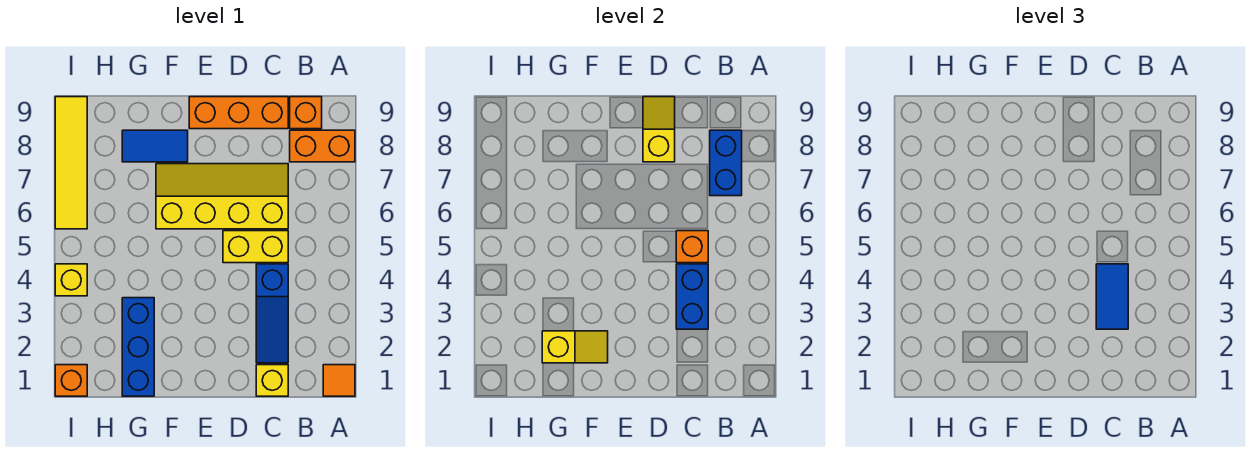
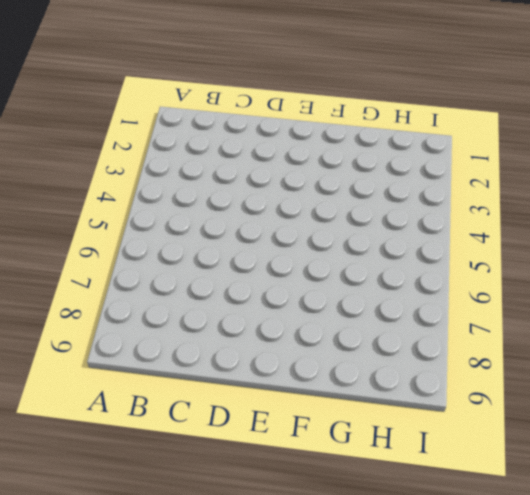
none -> orange tile A1 level 1
none -> orange brick A8:B8 level 1
none -> orange brick B9 level 1

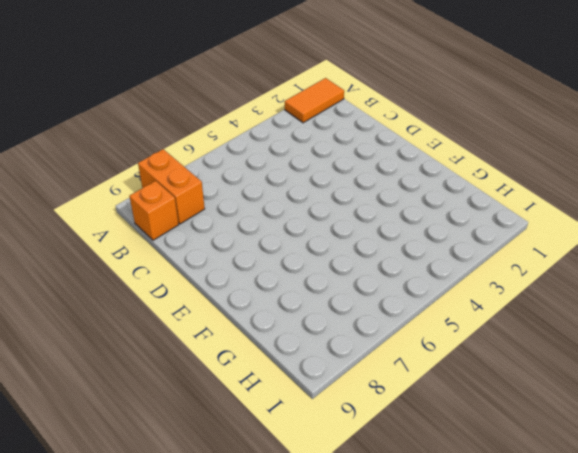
orange tile A1:A2 level 1 -> orange tile A1 level 1
none -> yellow brick C1 level 1
none -> blue slope C2:C4 level 1 top 4
none -> yellow brick C5:D5 level 1

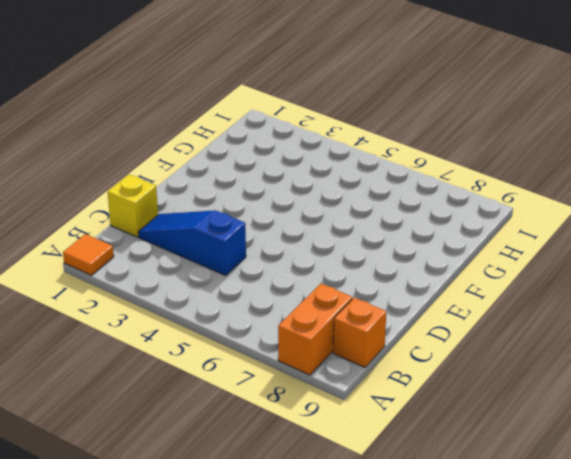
none -> yellow brick C5:D5 level 1
none -> yellow slope C6:F7 level 1 top 6
none -> orange brick C9:E9 level 1

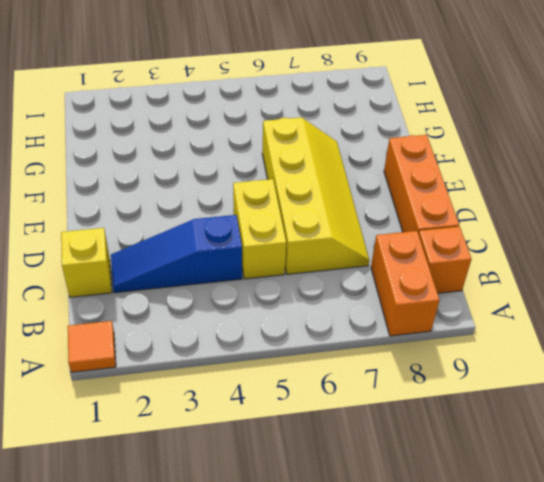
none -> blue tile F8:G8 level 1
none -> blue brick G1:G3 level 1
none -> orange brick I1 level 1

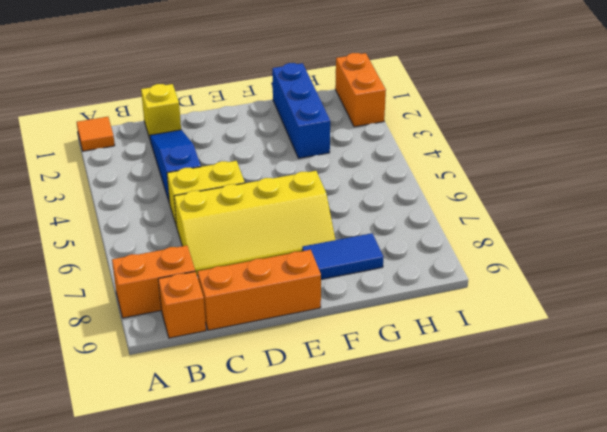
orange brick I1:I2 level 1 -> orange brick I1 level 1
none -> yellow brick I4 level 1
none -> yellow tile I6:I9 level 1
none -> blue brick B7:B8 level 2

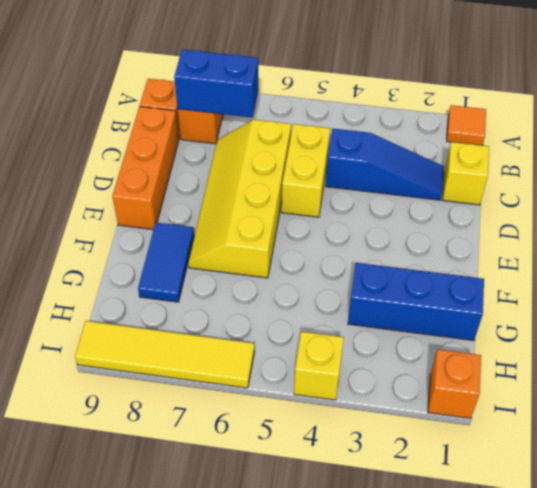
none -> blue brick C3:C4 level 2
none -> orange brick C5 level 2
none -> yellow slope D8:D9 level 2 top 8

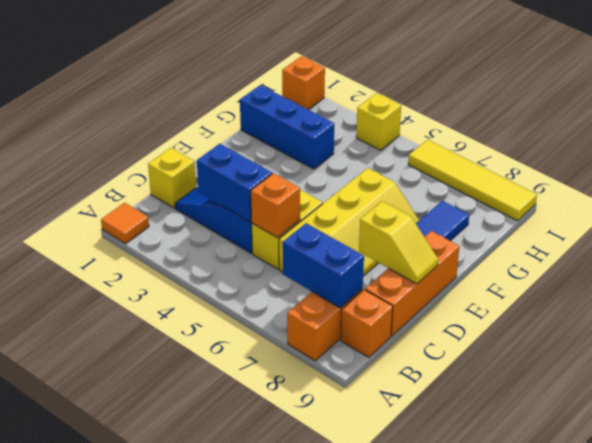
none -> yellow slope F2:G2 level 2 top G
none -> blue tile C3:C4 level 3

